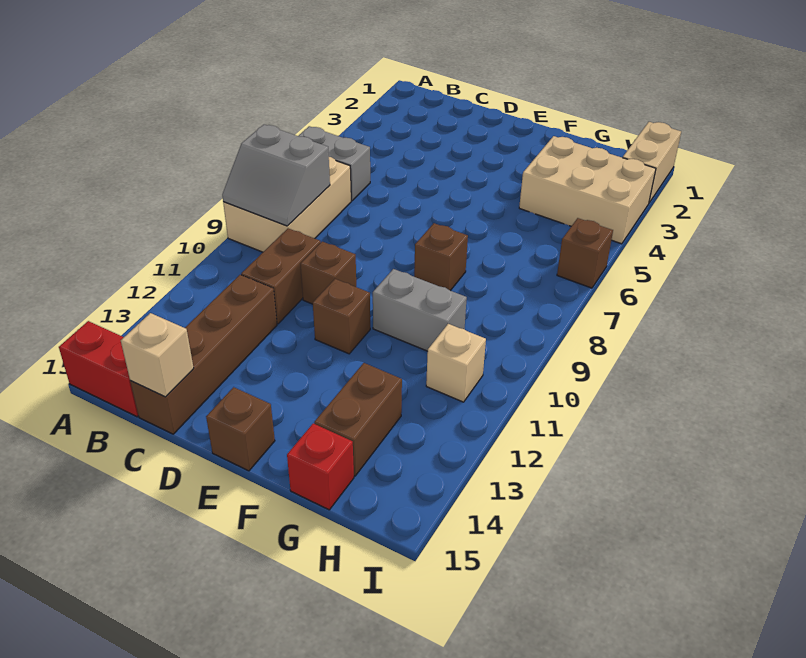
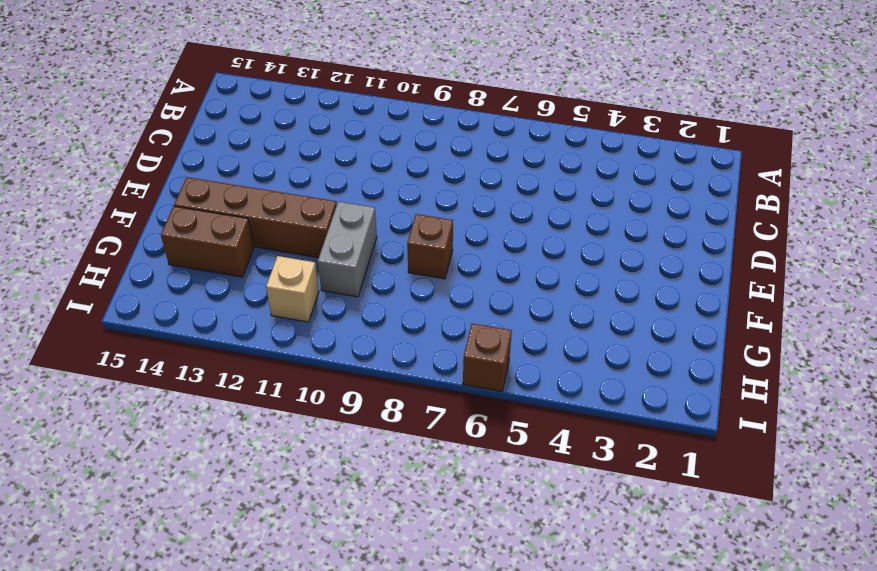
brown brick F11:F14 level 1 -> brown brick C12:C15 level 1
none -> grey brick A6:B6 level 1
none -> tan brick A7:B9 level 1
none -> red brick A15:B15 level 1

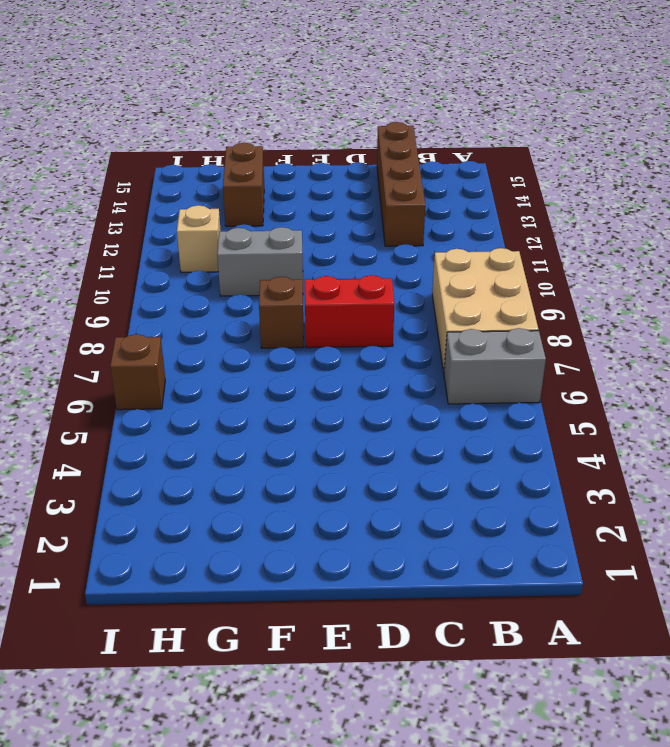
red brick D8:E8 level 1 -> red brick A15:B15 level 1
none -> brown brick C10:C11 level 1
none -> brown brick D10 level 1
none -> brown brick E11 level 1

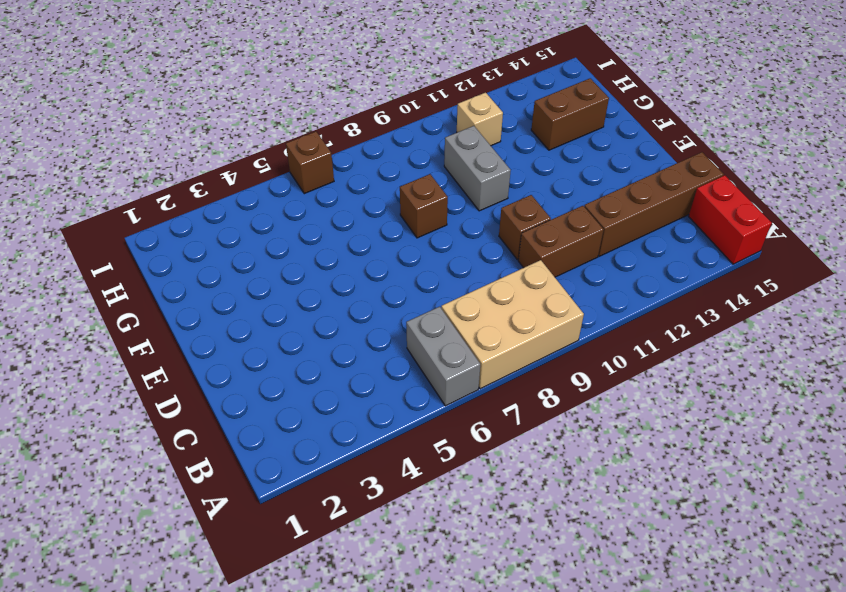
none -> brown brick E11 level 1
none -> brown brick E15 level 1
none -> tan brick G3:I4 level 1

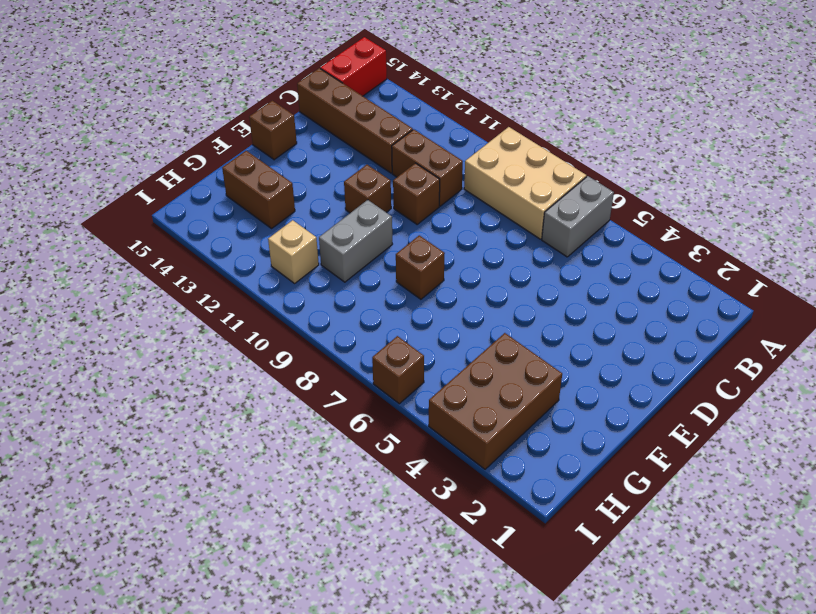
brown brick G3:I4 level 1 -> tan brick G3:I4 level 1
none -> red brick G15 level 1
none -> tan brick I1:I2 level 1
none -> grey slope A8:B9 level 2 top 8

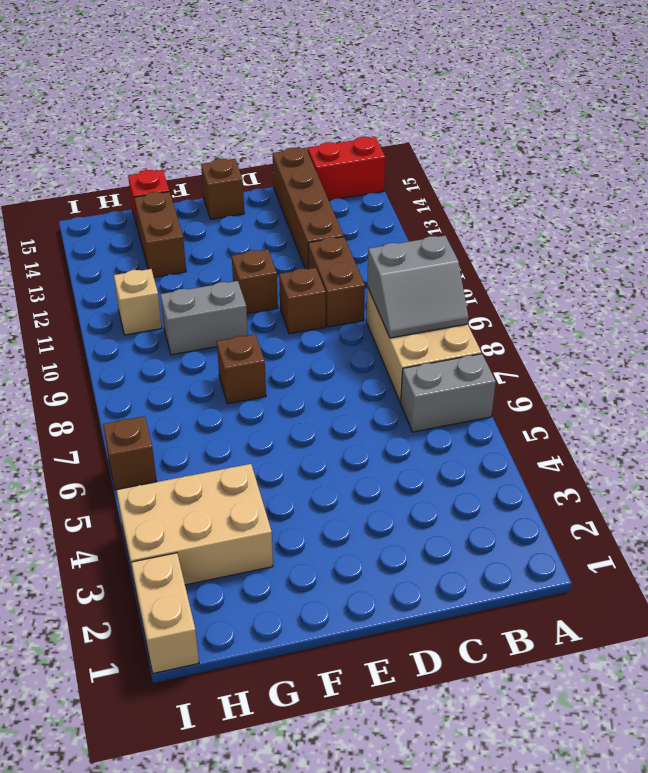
grey slope A8:B9 level 2 top 9 -> grey slope A8:B9 level 2 top 8
none -> tan brick C15 level 2

